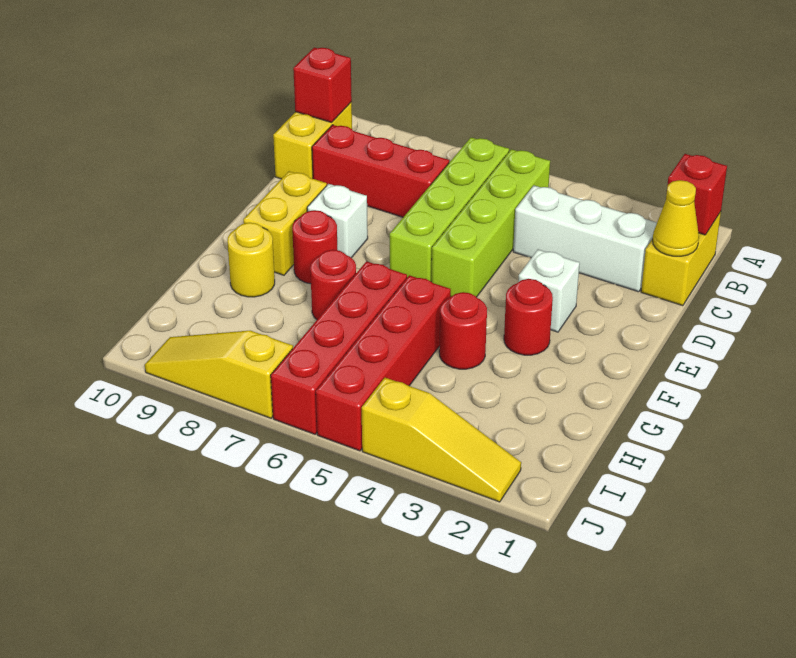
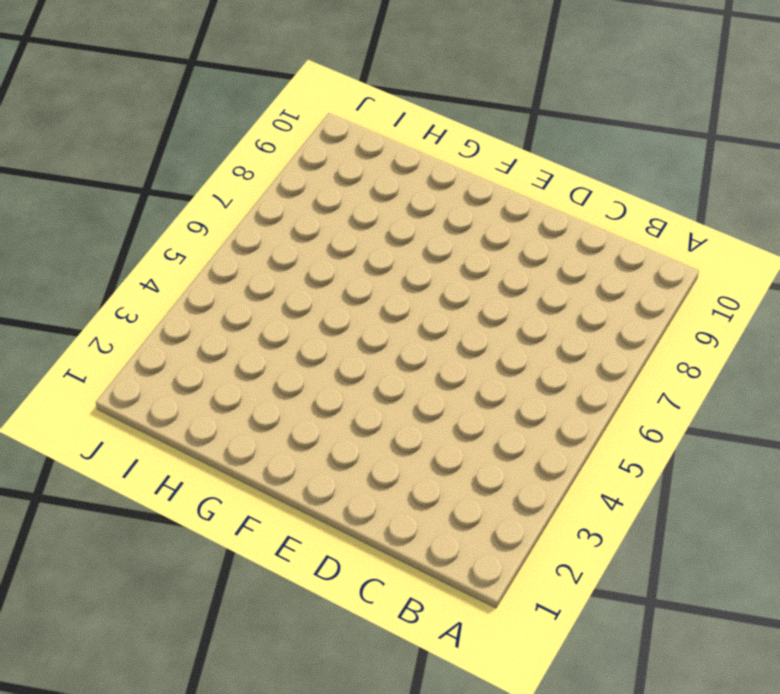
none -> yellow brick B1:C1 level 1
none -> lime brick B5:E5 level 1
none -> lime brick B6:E6 level 1

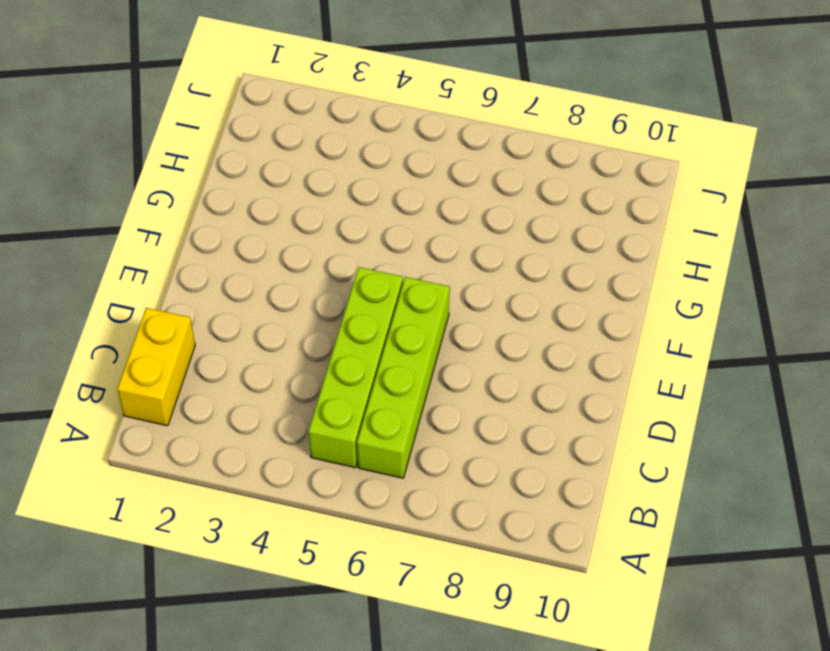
none -> yellow brick B10:C10 level 1
none -> white brick C2:C4 level 1
none -> red brick C7:C9 level 1

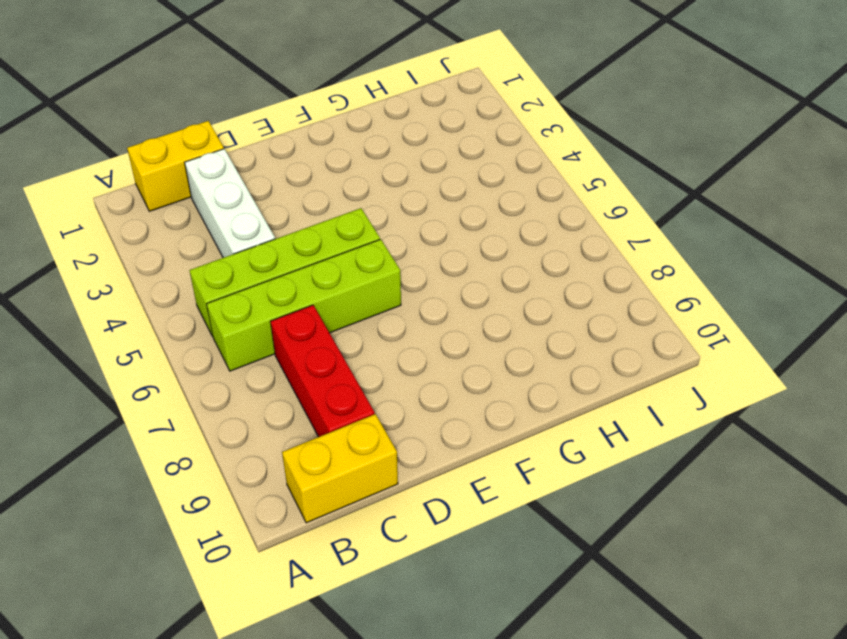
none -> white brick E3 level 1
none -> white brick E8 level 1
none -> yellow brick E9:F9 level 1

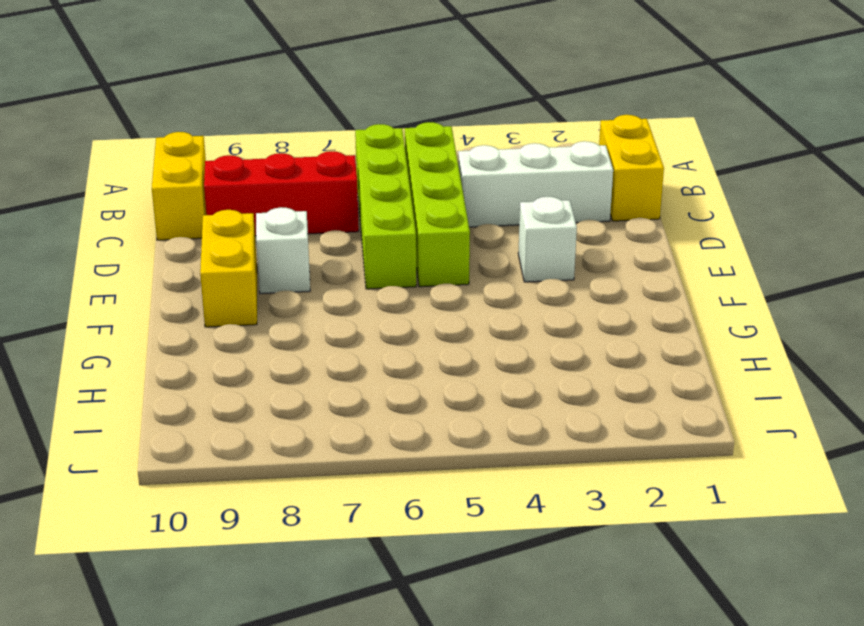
none -> red round brick F3 level 1
none -> red round brick F8 level 1
none -> red round brick G4 level 1

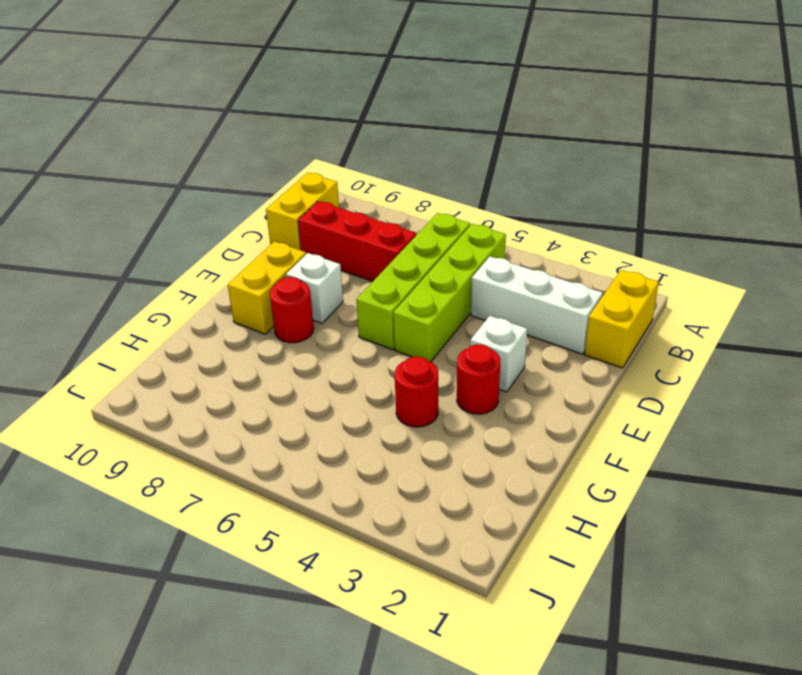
none -> red brick G5:J5 level 1
none -> red brick G6:J6 level 1
none -> red round brick G7 level 1

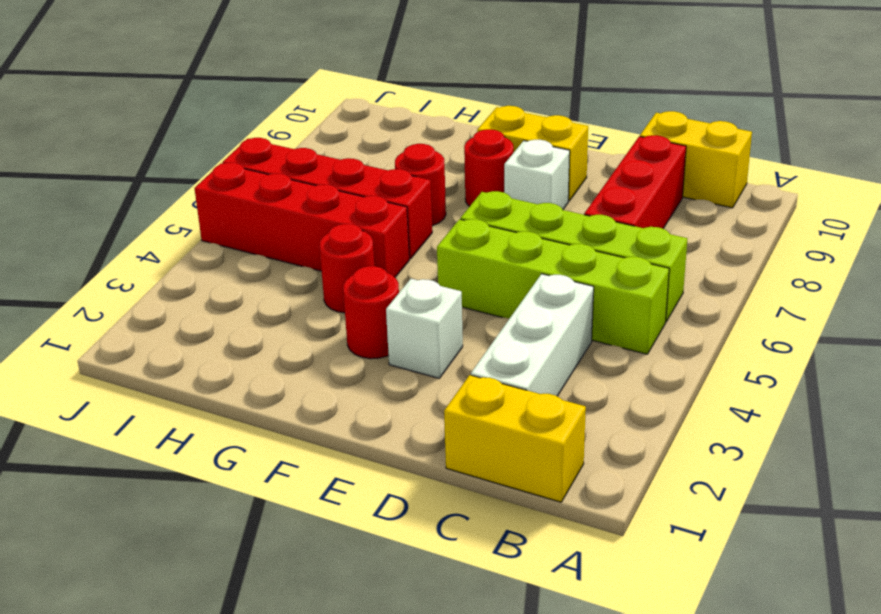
none -> yellow round brick G9 level 1
none -> yellow slope J2:J4 level 1 top 4
none -> yellow slope J7:J9 level 1 top 7

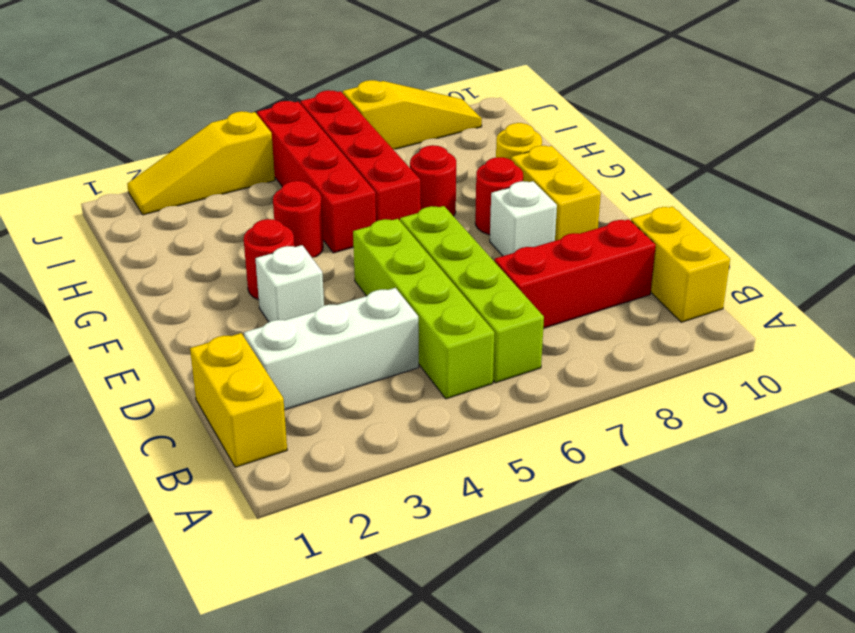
none -> red brick B1 level 2
none -> red brick B10 level 2
none -> yellow cone C1 level 2

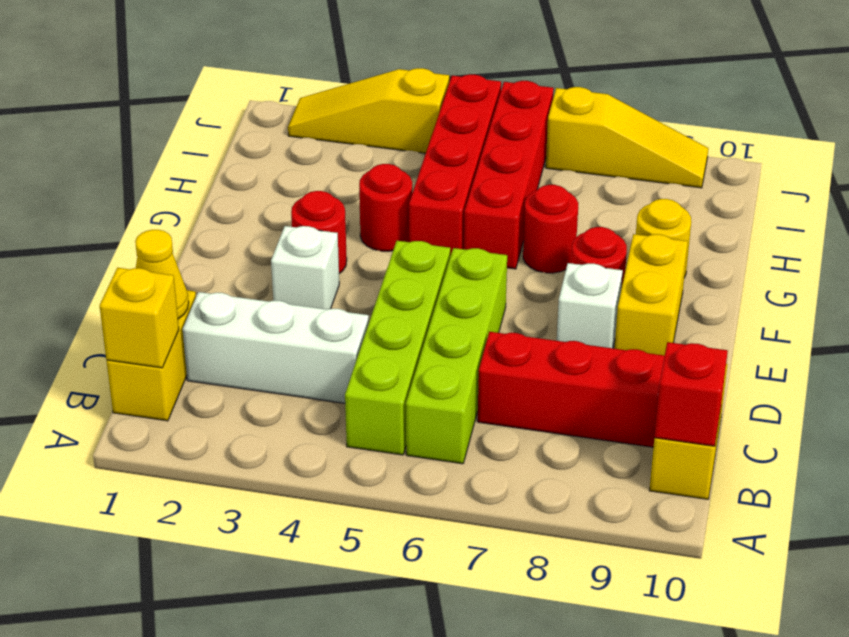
yellow brick B1 level 2 -> red brick B1 level 2

